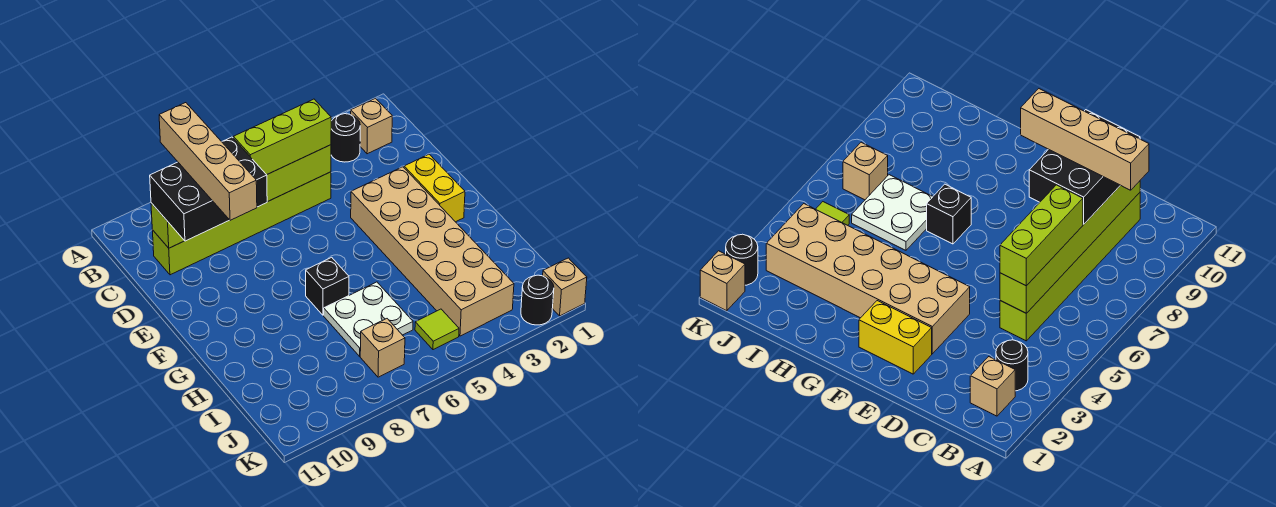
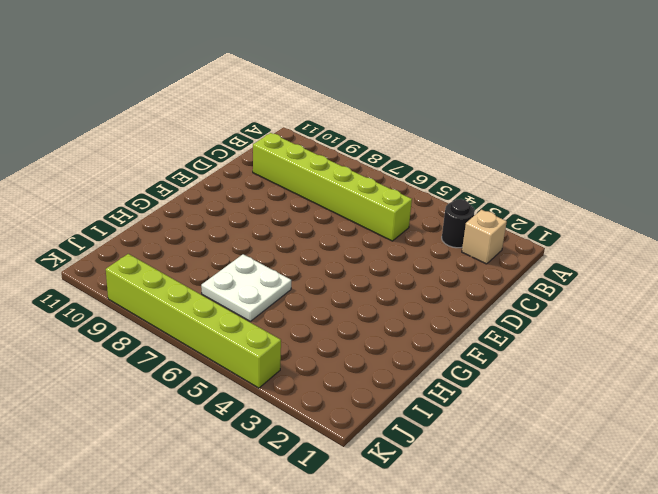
lime brick K4:K9 level 1 -> lime brick C5:C10 level 2
none -> yellow brick E2:F2 level 1
none -> tan brick E3:J4 level 1
none -> black brick G7 level 1

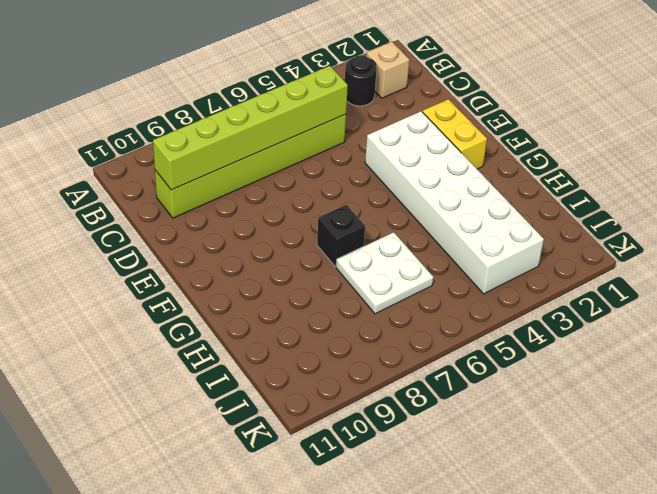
white brick E3:J4 level 1 -> tan brick E3:J4 level 1
none -> lime tile J5 level 1
none -> tan brick J7 level 1
none -> tan brick K1 level 1

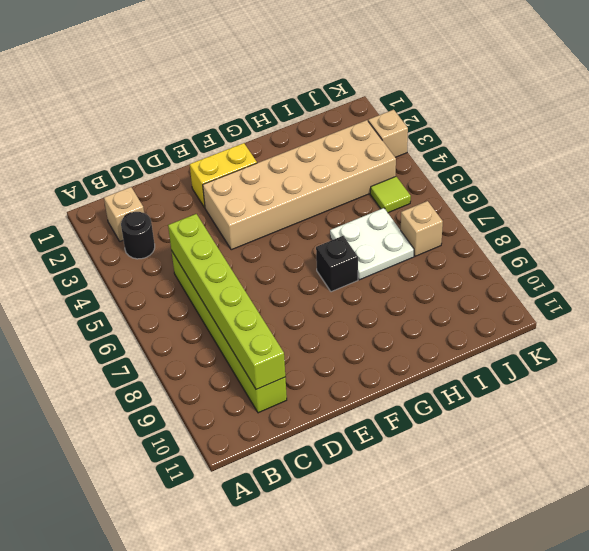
tan brick K3 level 1 -> tan brick K1 level 1
none -> black round brick K2 level 1
none -> lime brick C5:C7 level 3
none -> black brick C8:D10 level 3

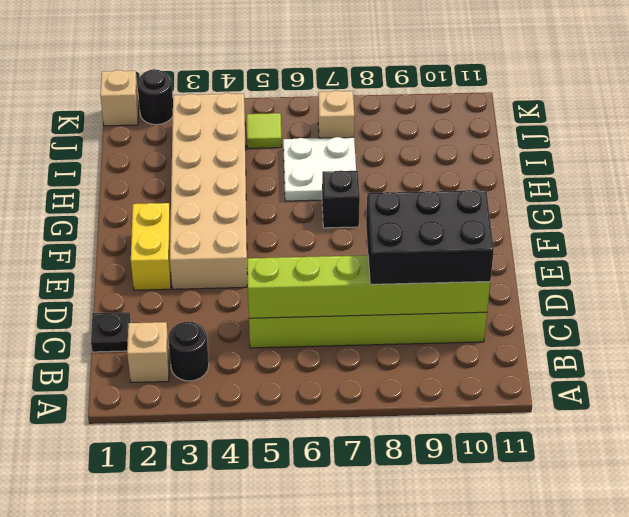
black plate C1 level 1 -> none
none -> lime brick C5:C7 level 3
none -> tan brick B9:E9 level 4

